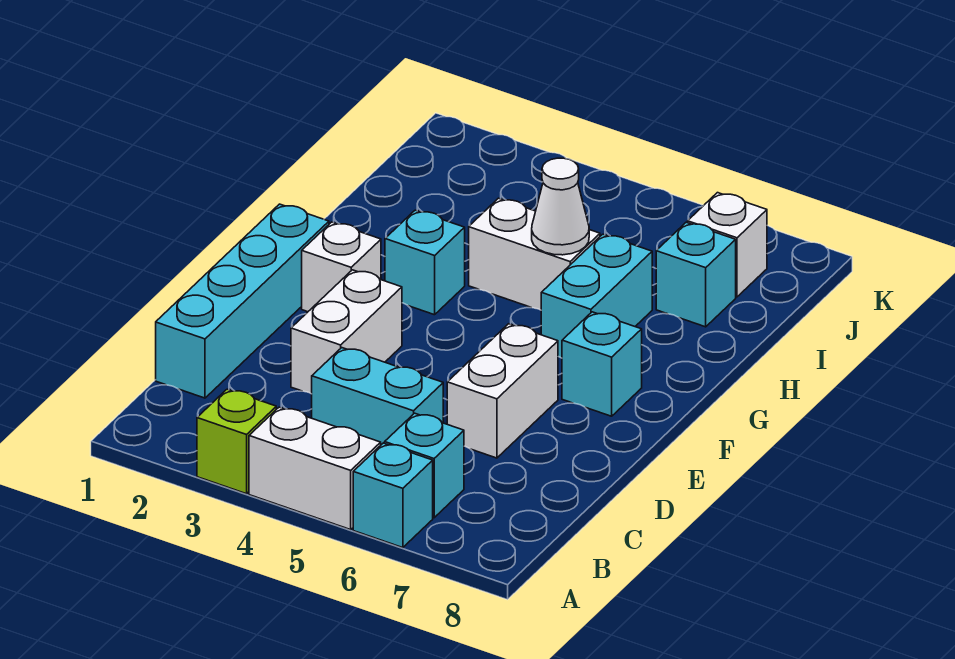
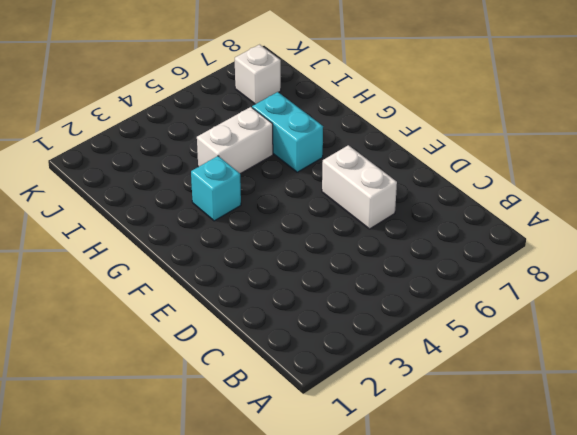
none -> lime brick A3 level 1
none -> white brick A4:A5 level 1
none -> cyan brick A6 level 1

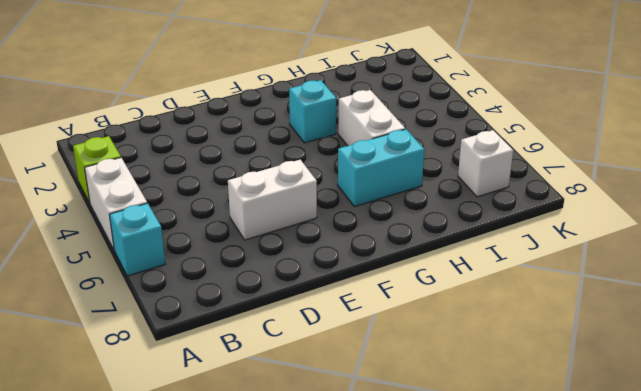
none -> cyan brick B6 level 1
none -> cyan brick C1:F1 level 1
none -> cyan brick C4:C5 level 1

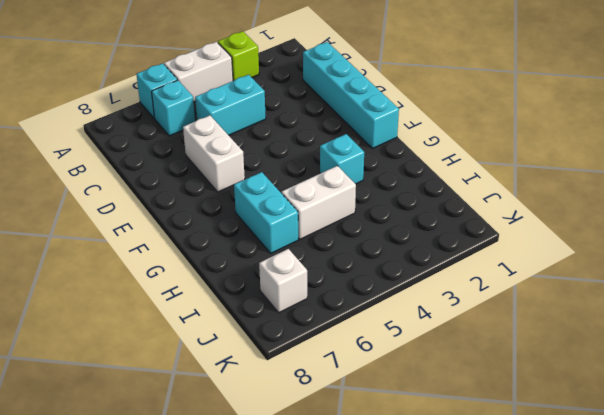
none -> white brick D3:E3 level 1
none -> white brick F2 level 1
none -> cyan brick F7 level 1

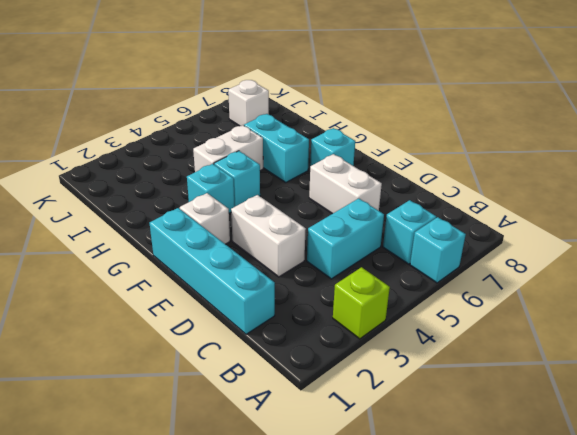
cyan brick G4 level 1 -> cyan brick I7 level 1
none -> white brick A4:A5 level 1
none -> white cone H5 level 2

